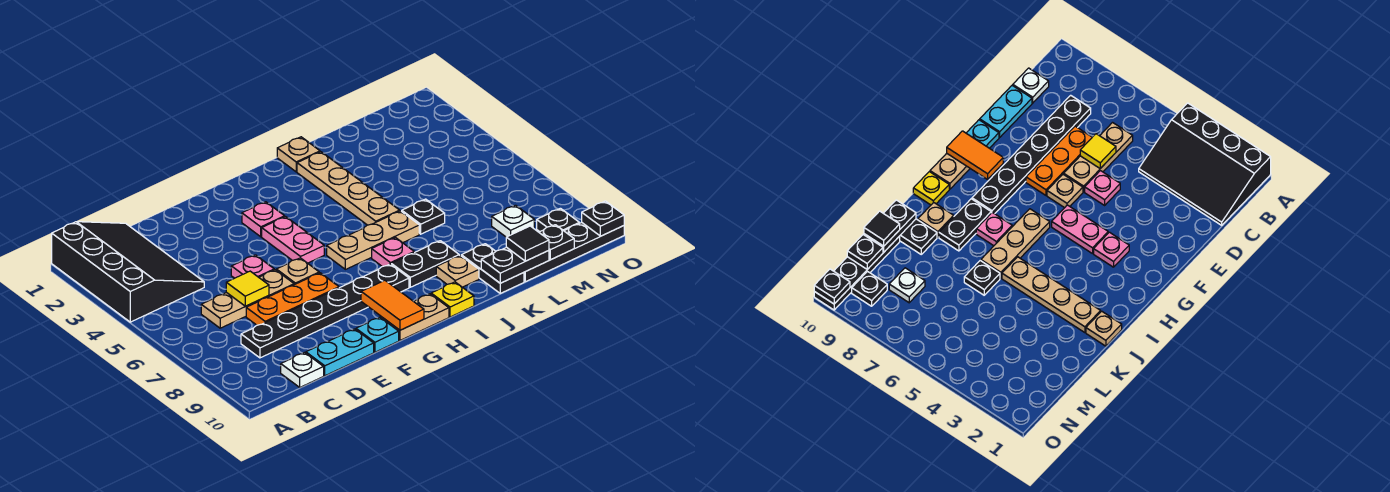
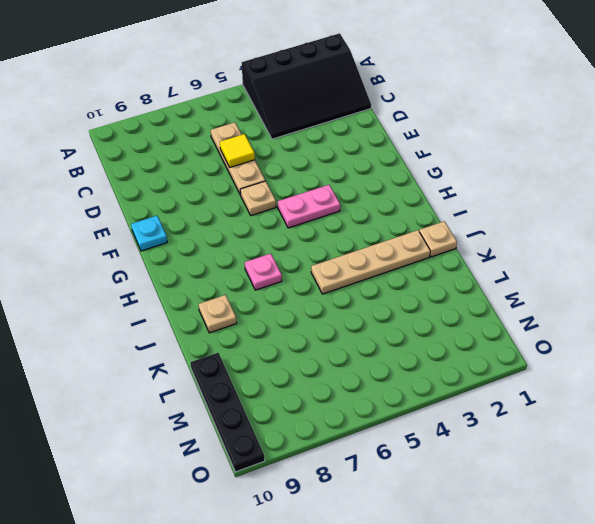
none -> black plate C8:H8 level 1
none -> white plate C10 level 1
none -> orange plate D7:F7 level 1
none -> cyan plate D10:E10 level 1

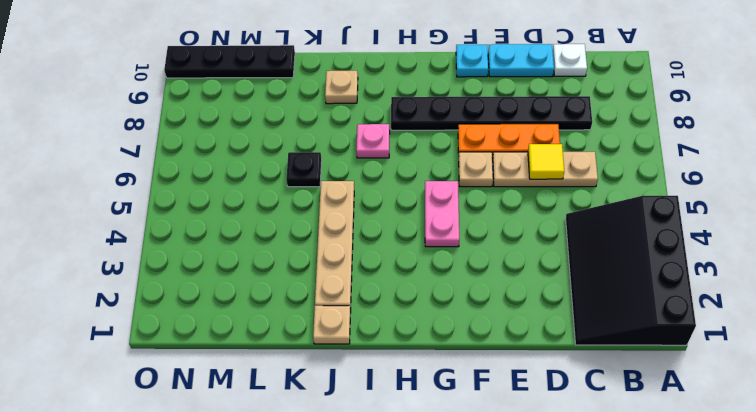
none -> pink plate E5 level 1
none -> pink plate G3 level 1
none -> tan plate G10:H10 level 1
none -> tan plate H6:J6 level 1

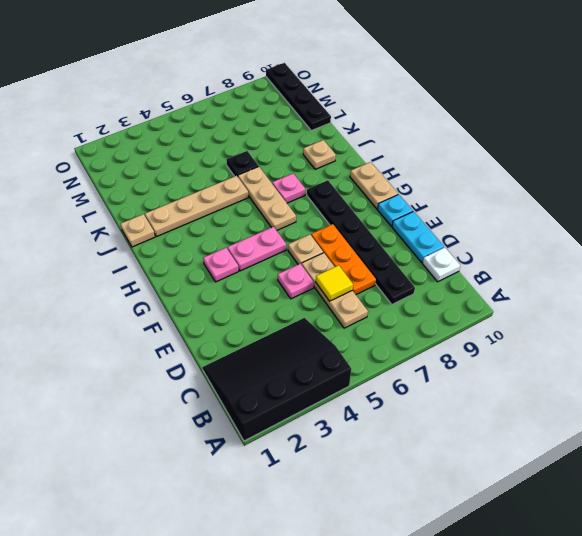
none -> black plate I8:J8 level 1
none -> yellow plate I10 level 1
none -> black plate K9:K10 level 1
none -> white plate M8 level 1

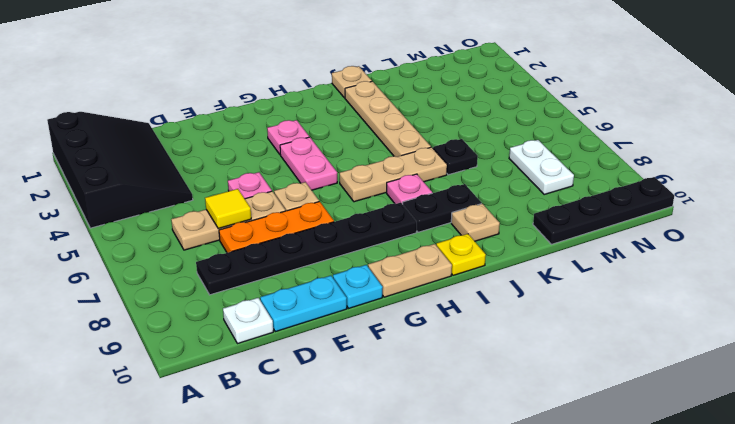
white plate M7:M8 level 1 -> white plate M8 level 1
none -> black plate K9:K10 level 1
none -> black plate N9 level 1
none -> orange tile G9:G10 level 2
none -> black plate K10:L10 level 2

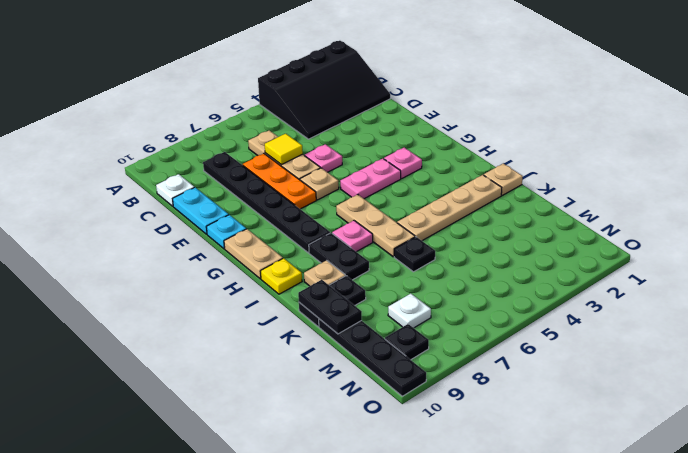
none -> orange tile G9:G10 level 2
none -> black plate M10 level 2
none -> black plate O10 level 2
none -> black tile L10 level 3

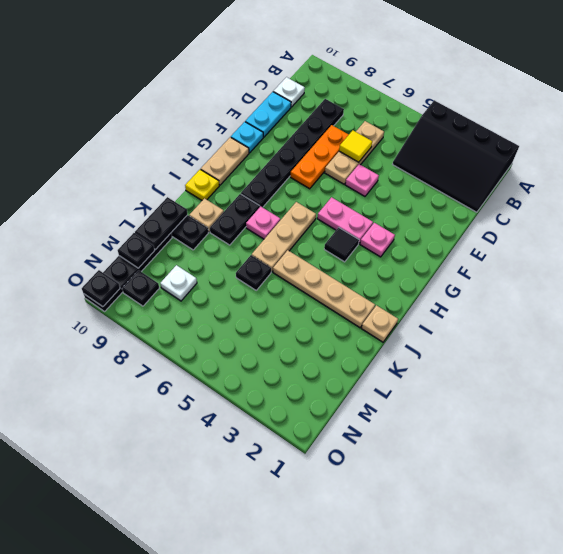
black tile H4 level 1 -> black tile L10 level 3
none -> tan plate F6 level 1
none -> orange tile G9:G10 level 2

